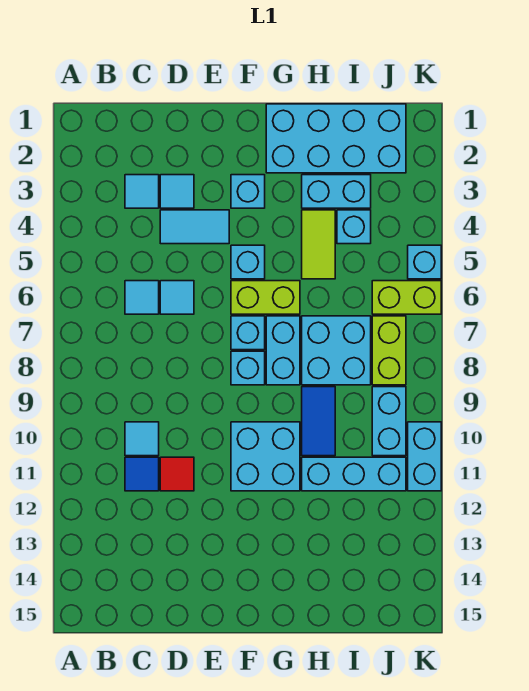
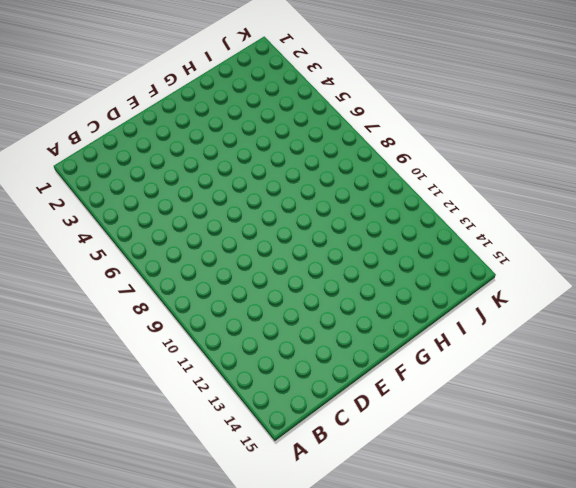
none -> cyan tile C3 level 1
none -> cyan tile C6 level 1
none -> cyan tile C10 level 1

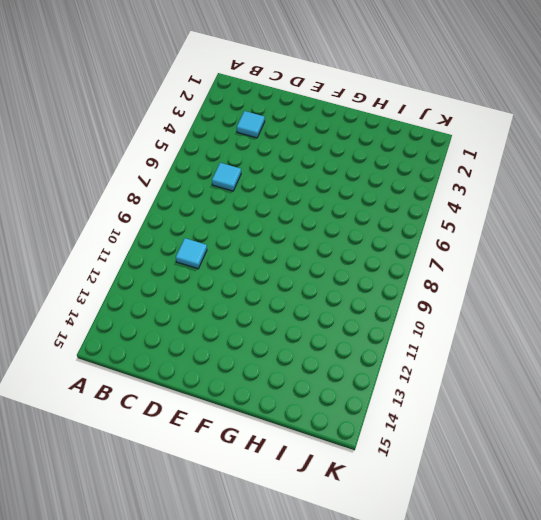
none -> blue tile C11 level 1
none -> cyan tile D3 level 1
none -> cyan tile D4:E4 level 1

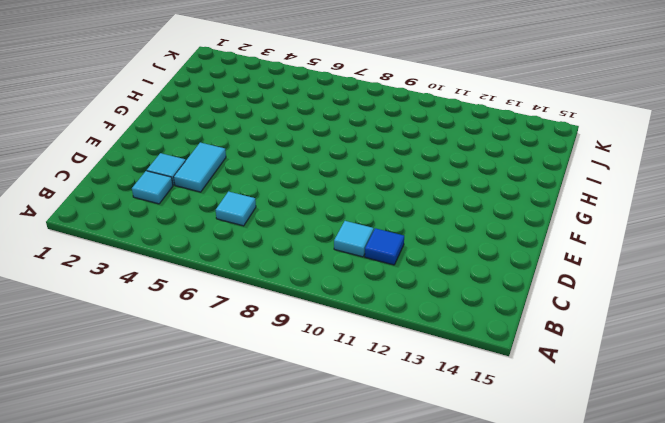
none -> cyan tile D6 level 1
none -> red tile D11 level 1
none -> cyan brick F3 level 1

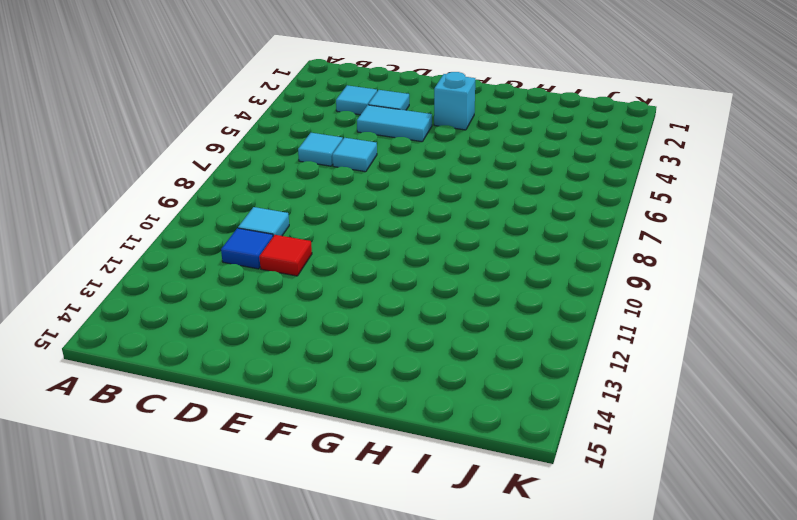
none -> cyan brick F5 level 1
none -> lime brick F6:G6 level 1
none -> cyan brick F7 level 1

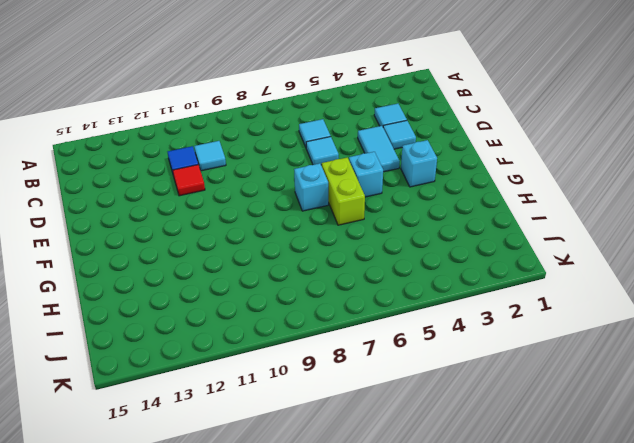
none -> cyan brick F8 level 1
none -> cyan brick F10:G11 level 1
none -> cyan brick G1:J2 level 1

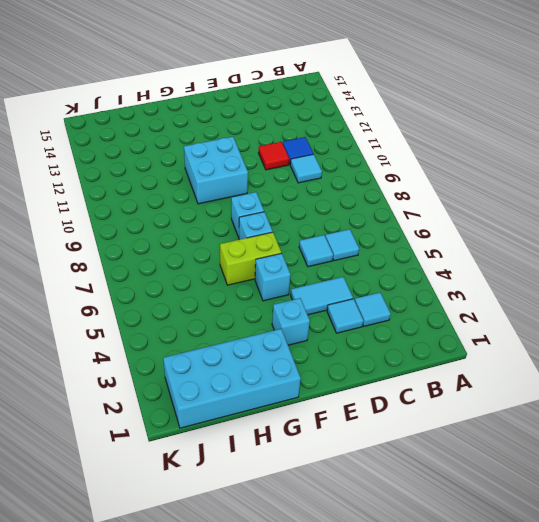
none -> cyan brick G7:G8 level 1
none -> cyan brick H3:I3 level 1
none -> lime tile H4:H5 level 1

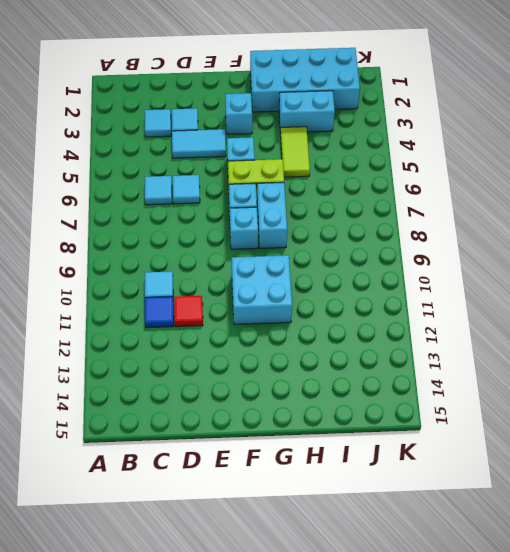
none -> cyan brick H7:I8 level 1
none -> blue tile H9:H10 level 1
none -> cyan brick H11:J11 level 1

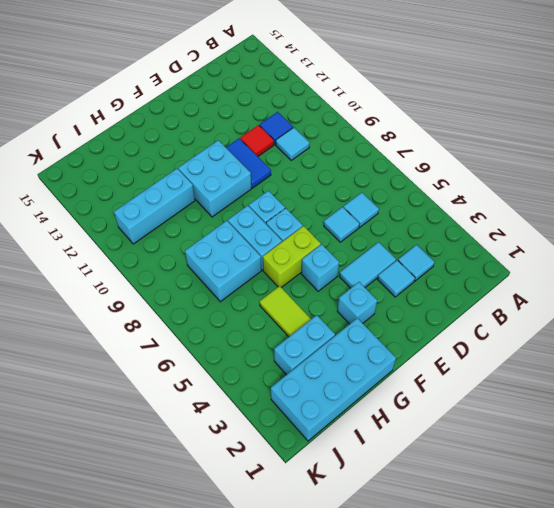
blue tile E10:E11 level 1 -> blue tile H9:H10 level 1
none -> cyan brick I4 level 1
none -> lime brick J6:K6 level 1
none -> lime brick J7:J8 level 1

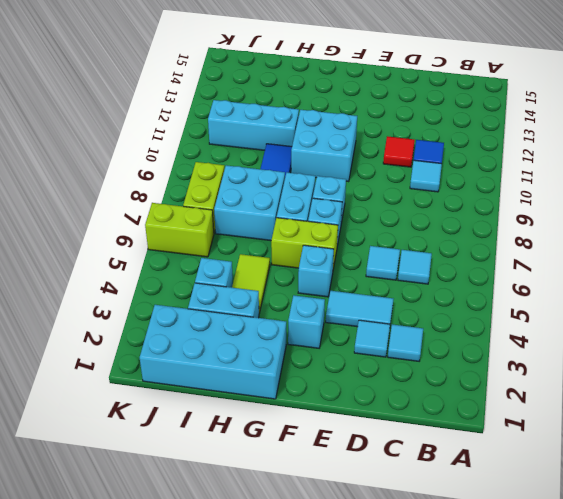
none -> cyan brick J9:J10 level 1
none -> cyan brick K5 level 1
none -> cyan brick K10:K11 level 1

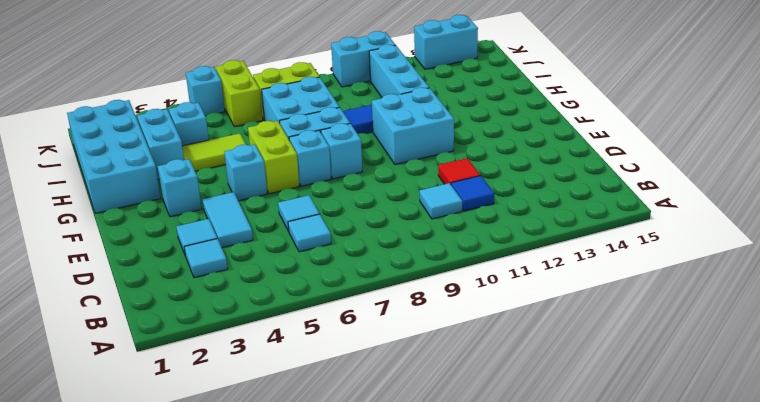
cyan brick K13:K14 level 1 -> cyan brick J9:J10 level 1

